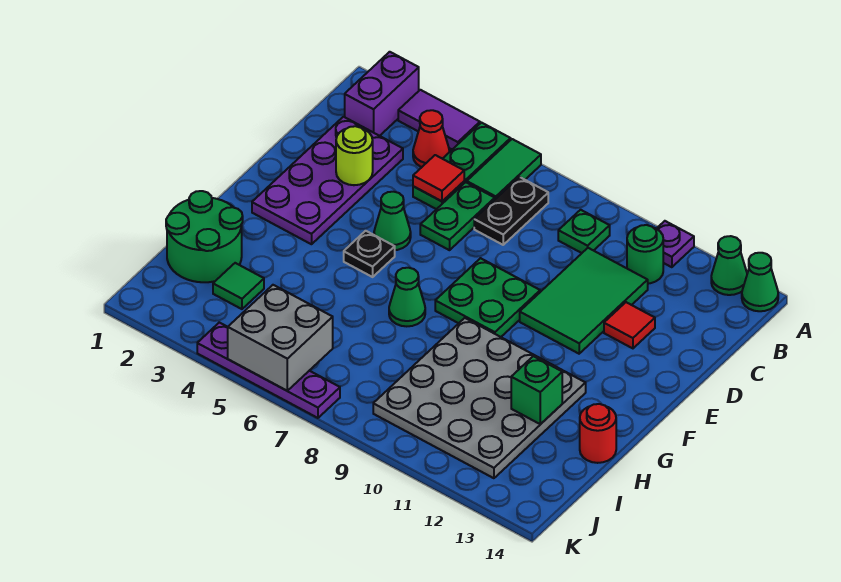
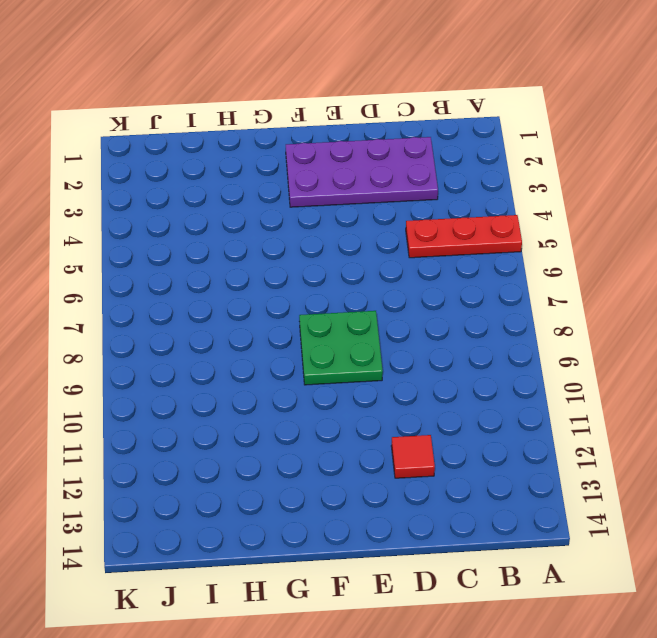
red plate A5:C5 level 1 -> green plate A5:C5 level 1
none -> purple brick A2:B2 level 1
none -> purple tile A3:A4 level 1
none -> green tile A6:B6 level 1

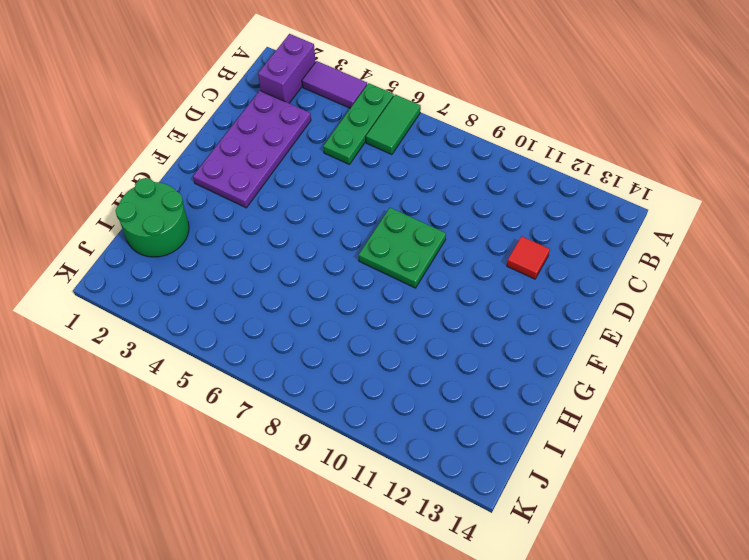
none -> purple plate A11 level 1
none -> green cone A13 level 1
none -> green cone A14 level 1

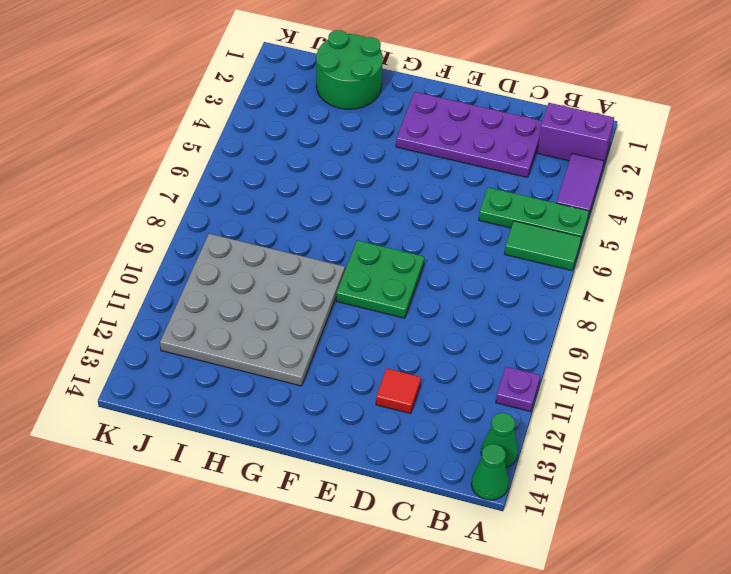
none -> red cone B4 level 1
none -> black plate B7:C7 level 1
none -> green plate B9 level 1

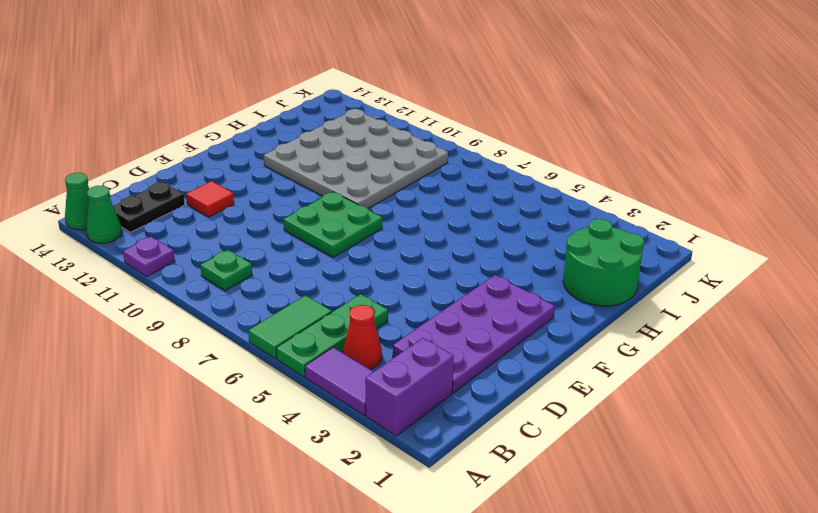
black plate B13:C13 level 1 -> black plate B7:C7 level 1
none -> green round brick B11 level 1
none -> green plate C6:D6 level 1
none -> green tile C10:E11 level 1

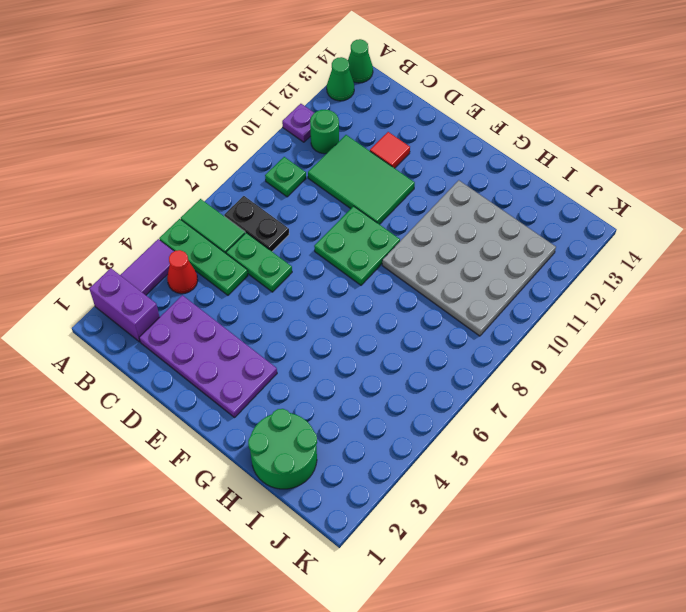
none -> green cone E5 level 1
none -> black plate F5 level 1
none -> green cone G7 level 1

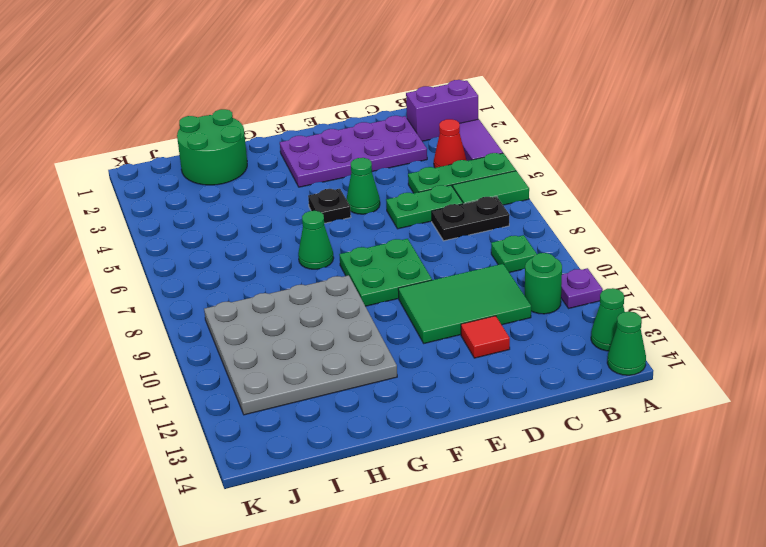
none -> red round brick H14 level 1
none -> green tile I3 level 1
none -> purple plate K4:K7 level 1

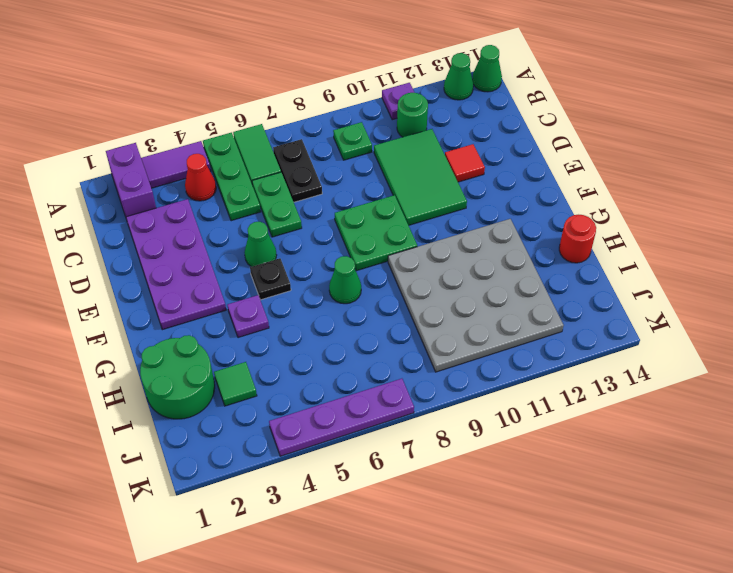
purple plate G4 level 1 -> none
none -> red tile C5 level 2
none -> lime round brick D3 level 2
none -> green brick H12 level 2

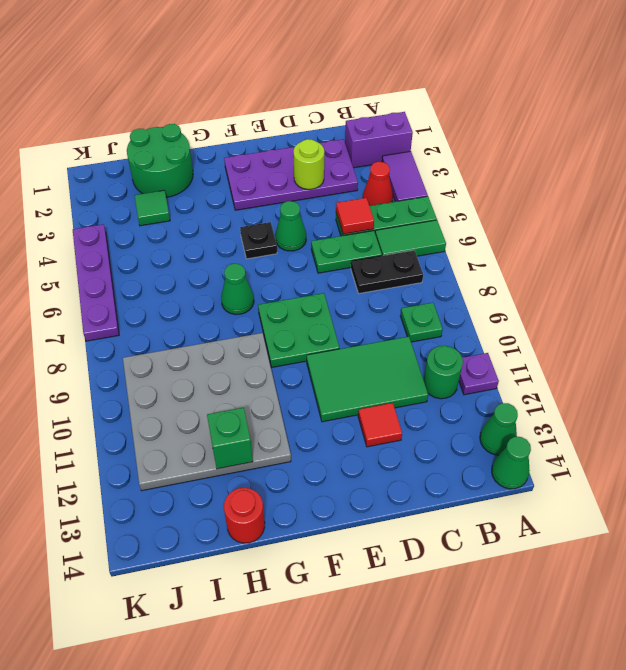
none -> grey brick J5:K6 level 2

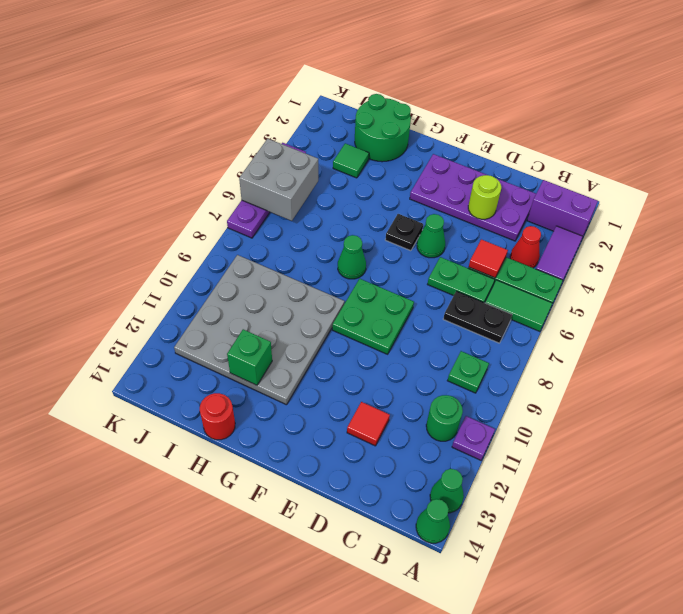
none -> green tile C10:E11 level 1

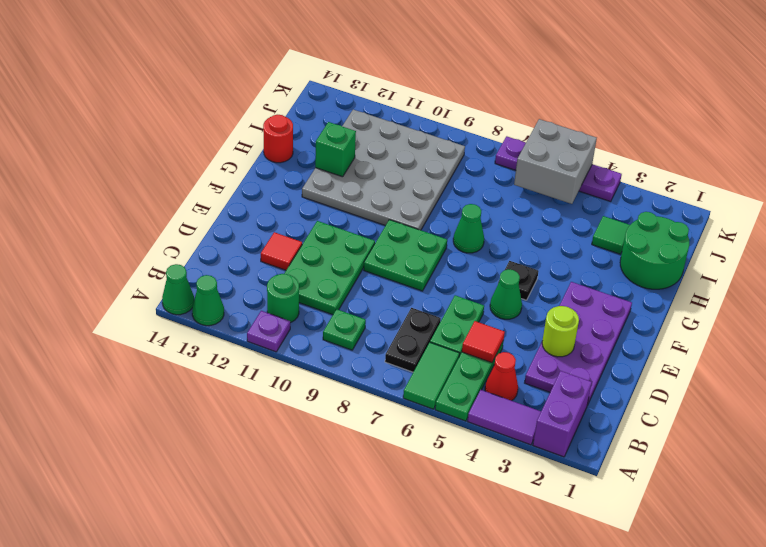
green plate C10:E11 level 1 -> green tile C10:E11 level 1

